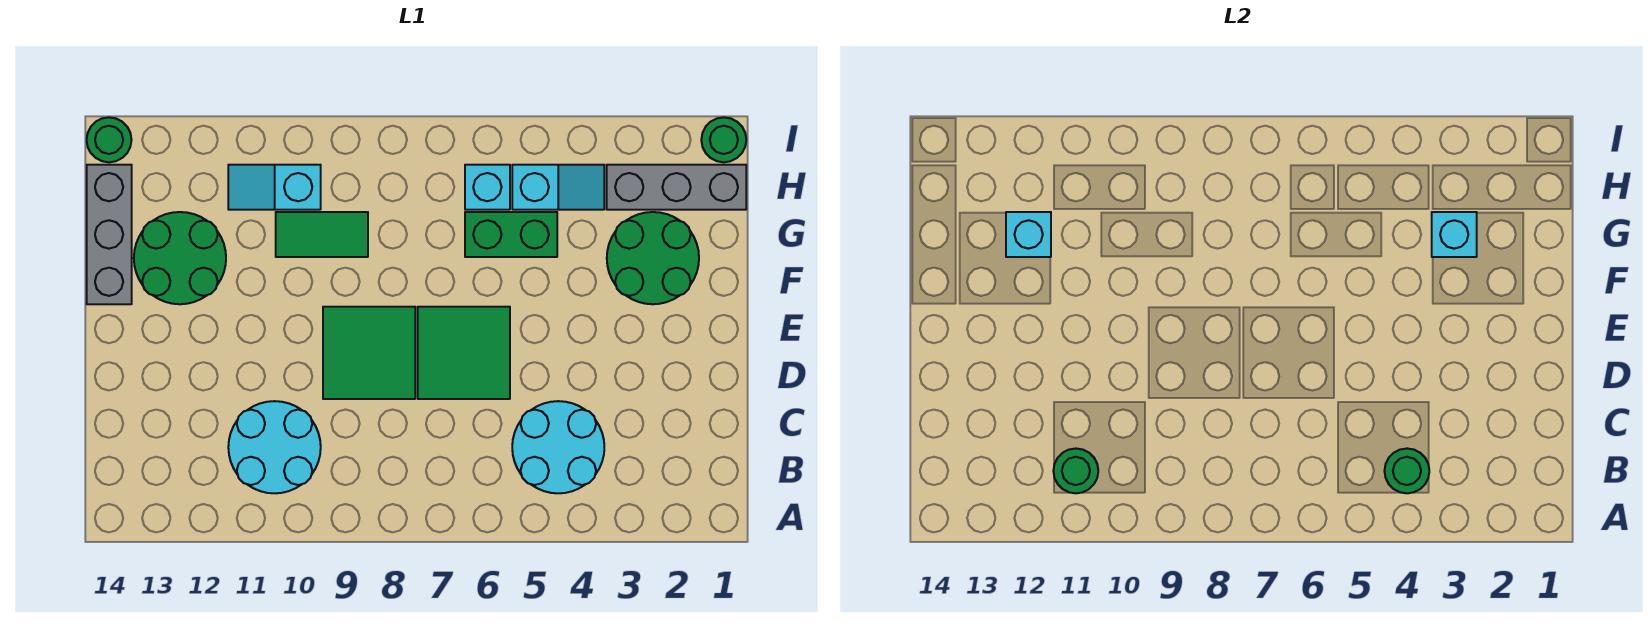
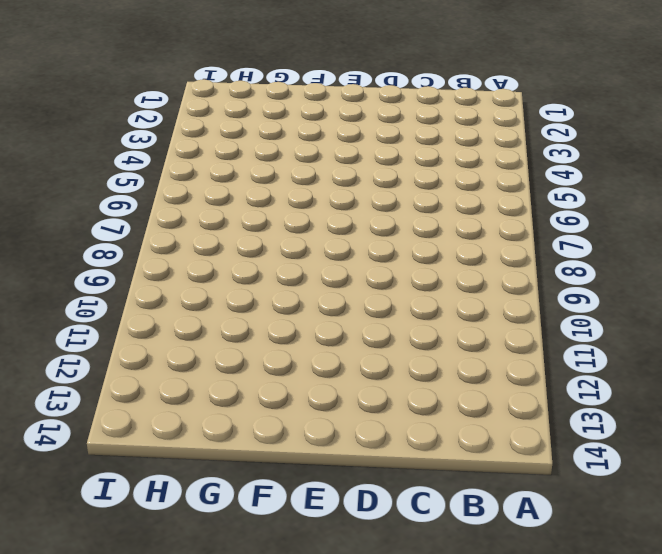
none -> cyan round brick B4:C5 level 1
none -> cyan round brick B10:C11 level 1
none -> green tile D6:E7 level 1

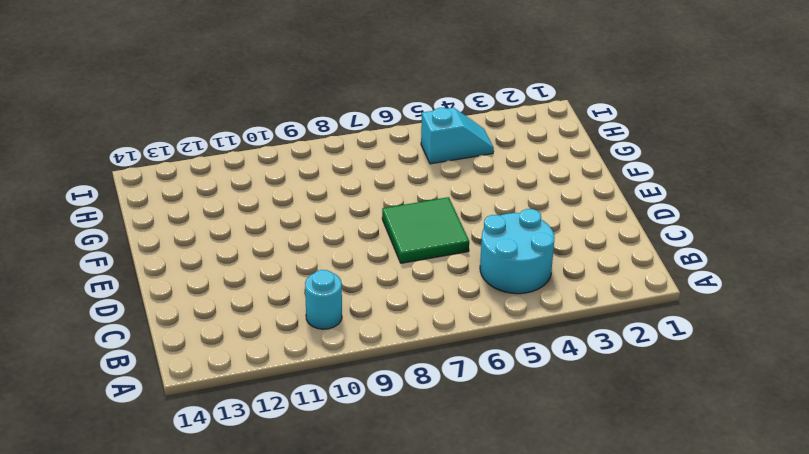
cyan round brick B10 level 1 -> cyan round brick B10:C11 level 1
none -> green tile D8:E9 level 1
none -> green round brick F2:G3 level 1
none -> green round brick F12:G13 level 1

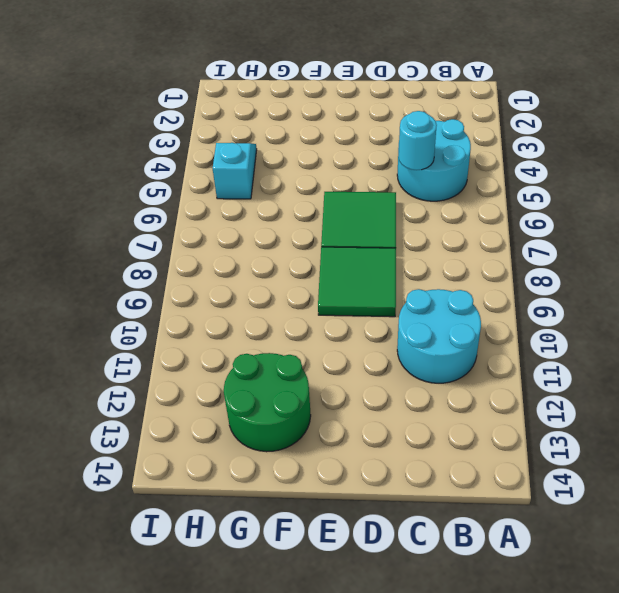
cyan round brick C5 level 2 -> none
none -> green round brick F2:G3 level 1
none -> grey brick F14:H14 level 1
none -> green brick G5:G6 level 1

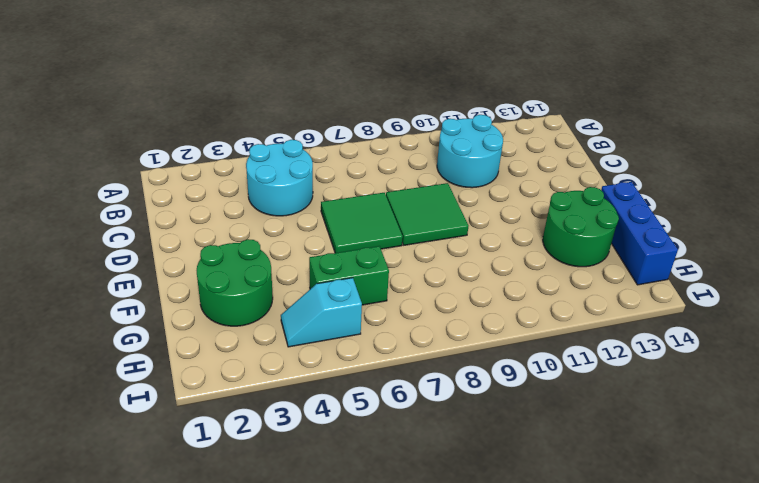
blue brick F14:H14 level 1 -> grey brick F14:H14 level 1
none -> green tile G9:G10 level 1
none -> grey brick H1:H3 level 1
none -> cyan brick H6 level 1

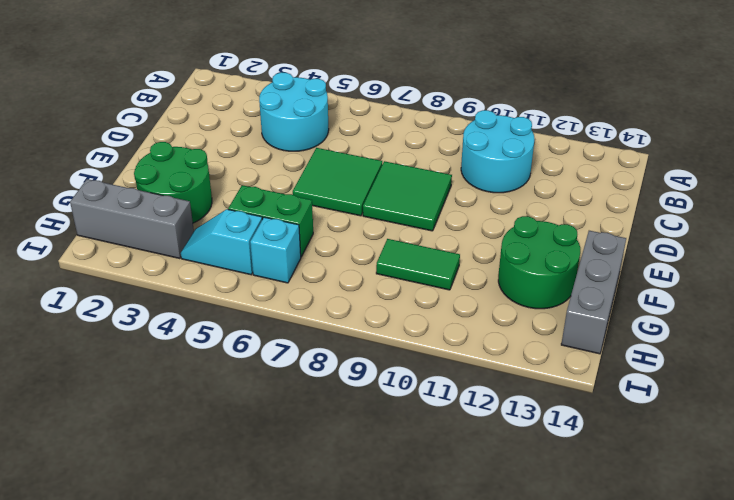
none -> cyan slope H10:H11 level 1 top 10
none -> green round brick I1 level 1
none -> green round brick I14 level 1

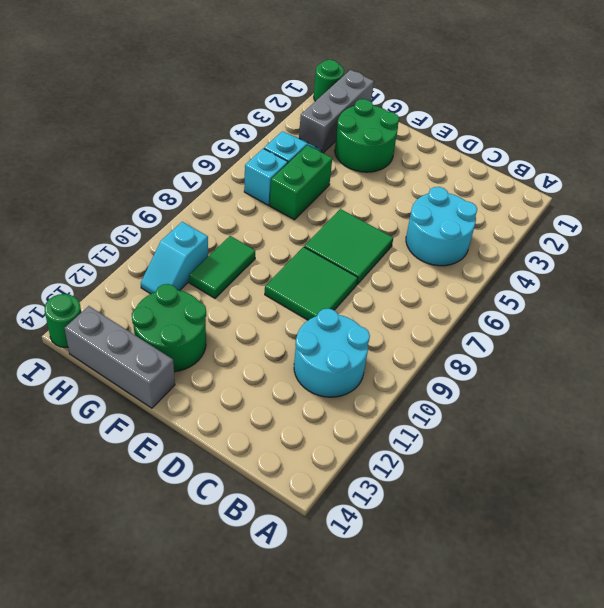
none -> green round brick B4 level 2
none -> green round brick B11 level 2
none -> cyan brick G3 level 2

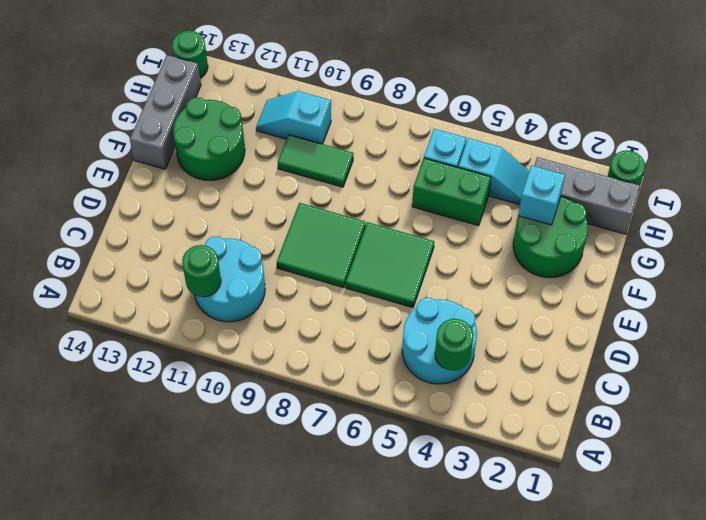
none -> cyan brick G12 level 2

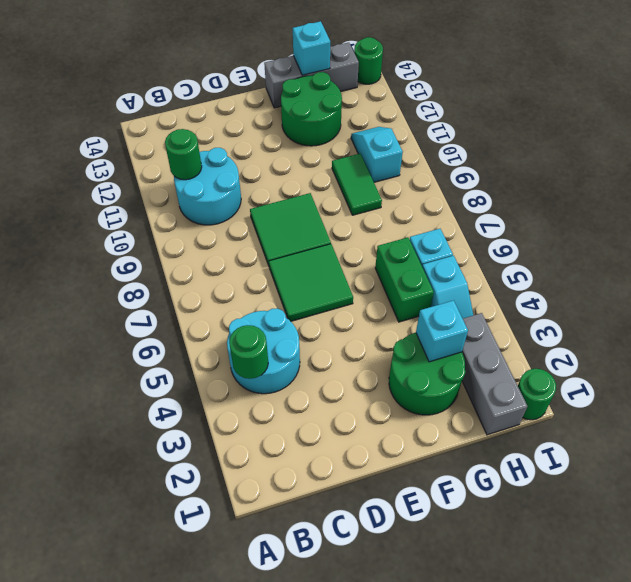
cyan brick G14 level 2 -> cyan brick G12 level 2

